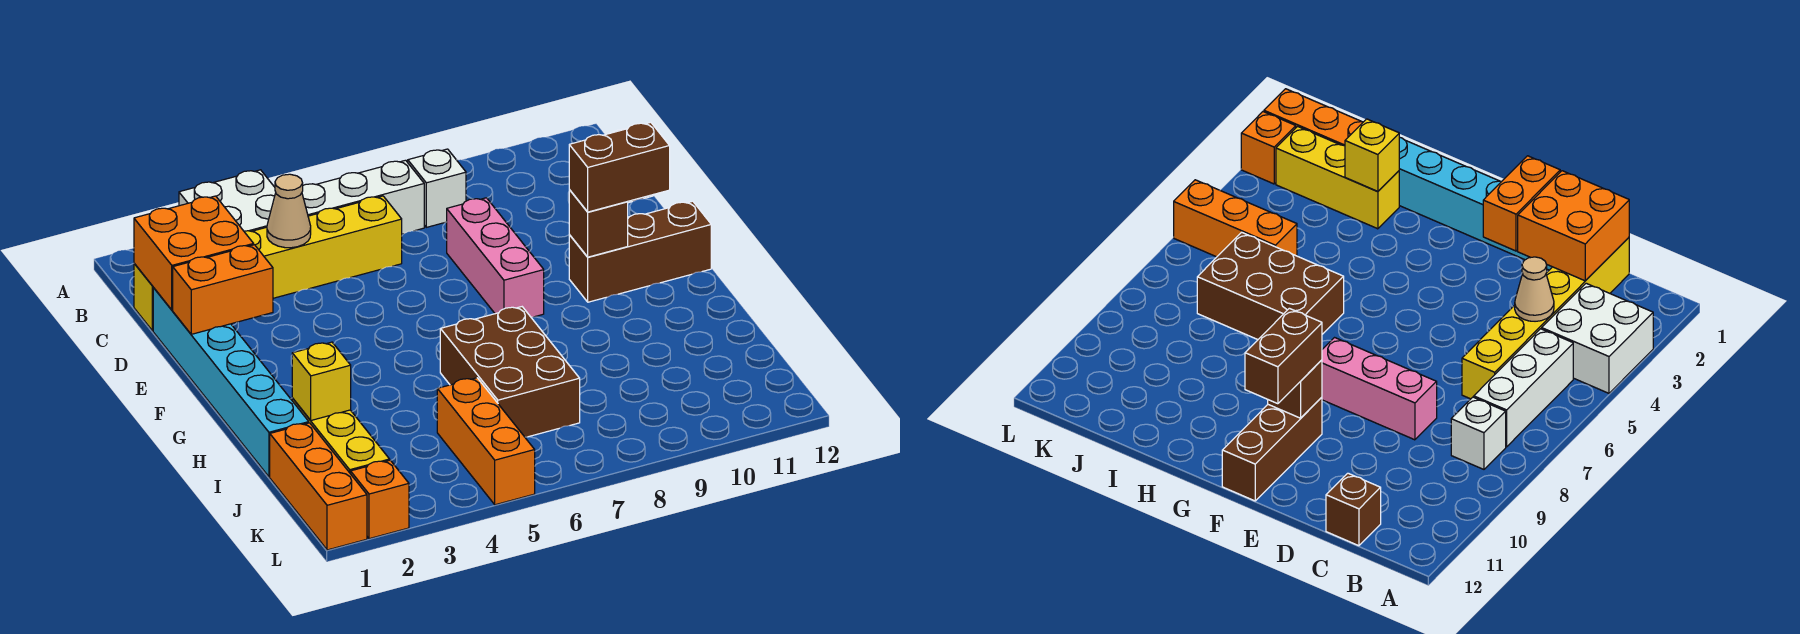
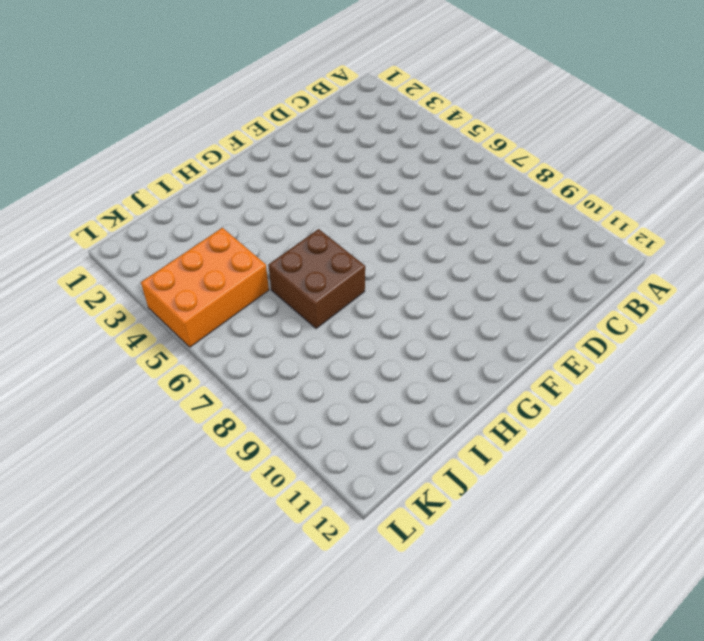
brown brick H6:I7 level 1 -> brown brick H6:J7 level 1
orange brick J4:L5 level 1 -> orange brick J5:L5 level 1
none -> white brick A3:B4 level 1
none -> white brick B5:B7 level 1
none -> white brick B8 level 1

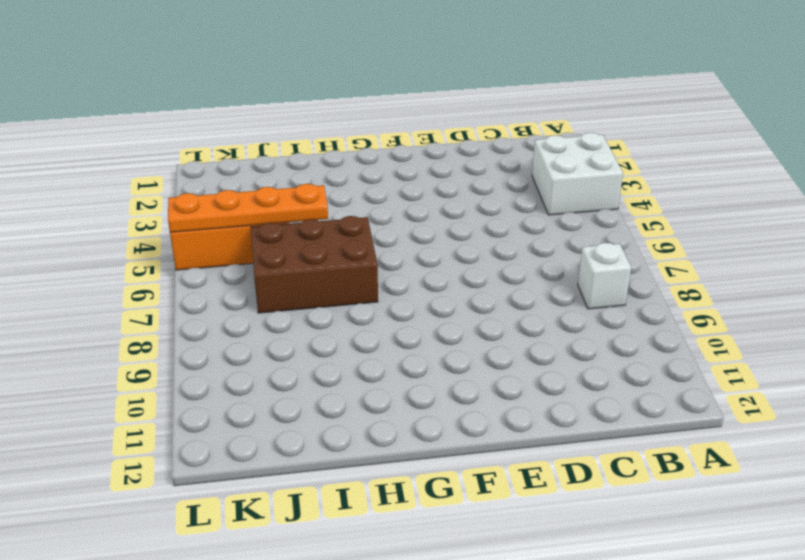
orange plate I5:L5 level 2 -> none
none -> white brick B5:B7 level 1
none -> yellow brick C1:C6 level 1
none -> brown brick C12 level 1

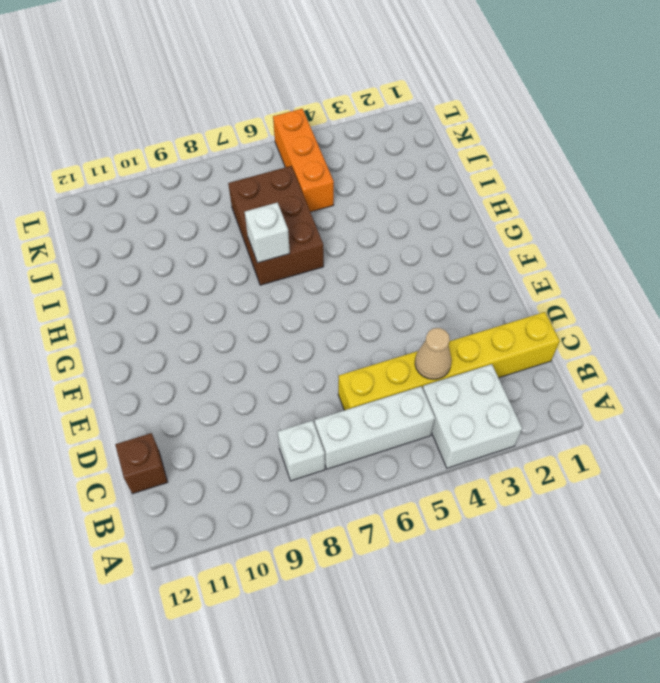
white brick H7 level 2 -> none
none -> cyan brick D1:I1 level 1
none -> pink brick D8:F8 level 1
none -> brown brick F10:F12 level 1

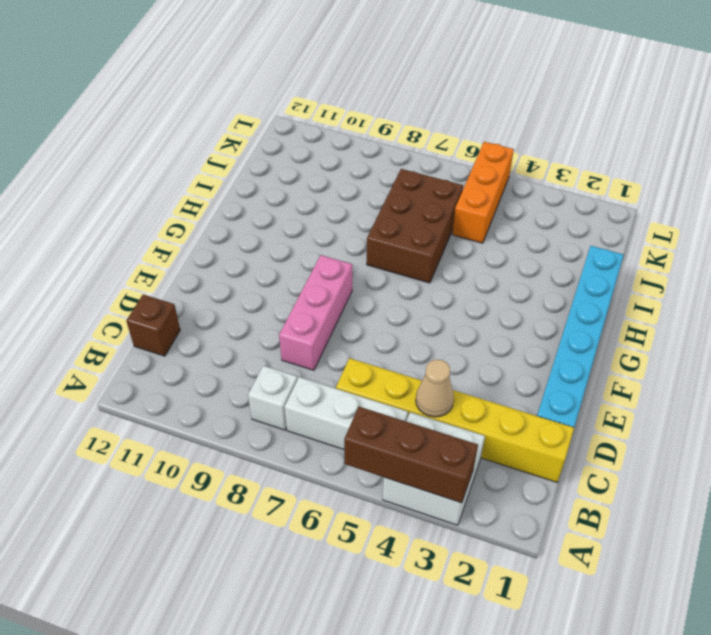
brown brick A3:A5 level 2 -> brown brick F10:F12 level 1
none -> yellow brick I2:K2 level 1
none -> orange brick J1:L1 level 1
none -> orange brick L2 level 1

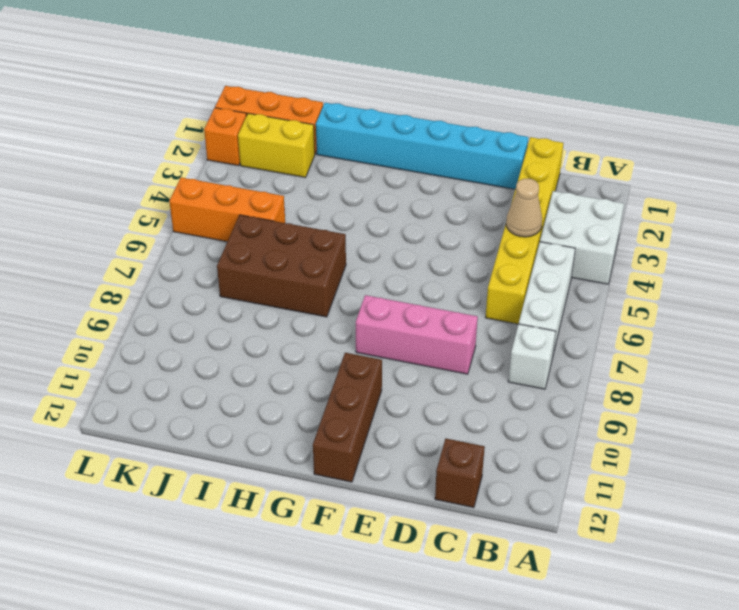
yellow brick J2:K2 level 1 -> yellow brick I2:K2 level 1
none -> orange brick C1:D2 level 2
none -> orange brick E1:E2 level 2
none -> brown brick F10 level 2

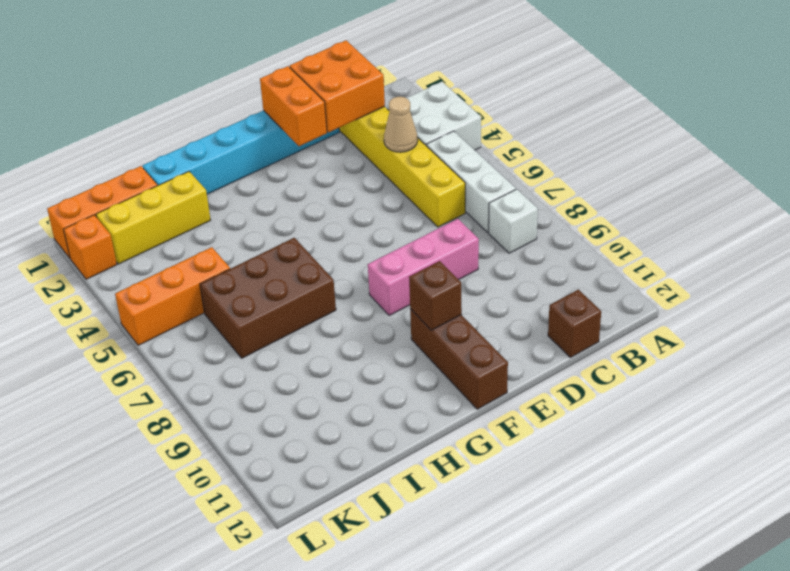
none -> yellow brick I2 level 2
none -> brown brick F10:F11 level 3

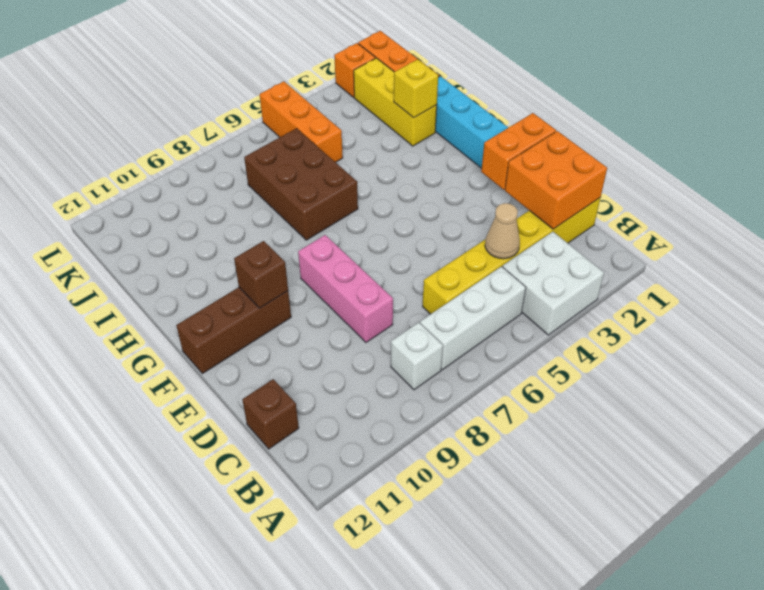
none -> brown brick F10:F11 level 3

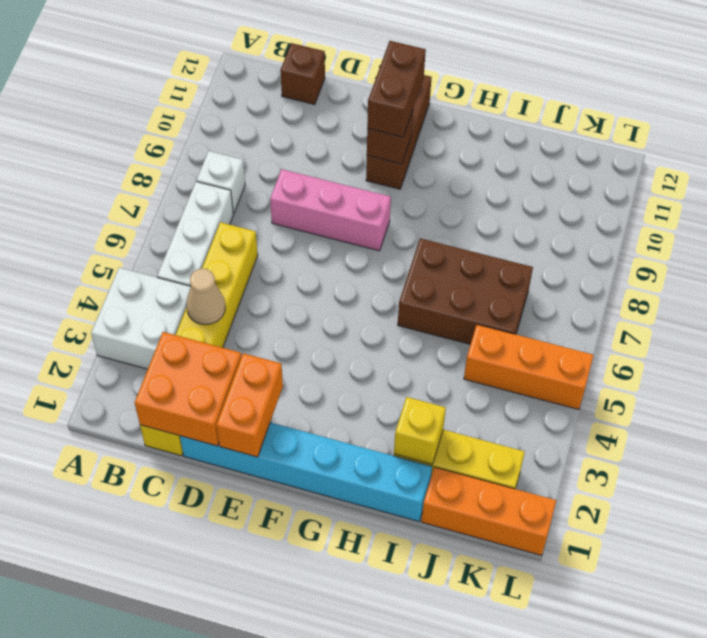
none -> orange brick L2 level 1

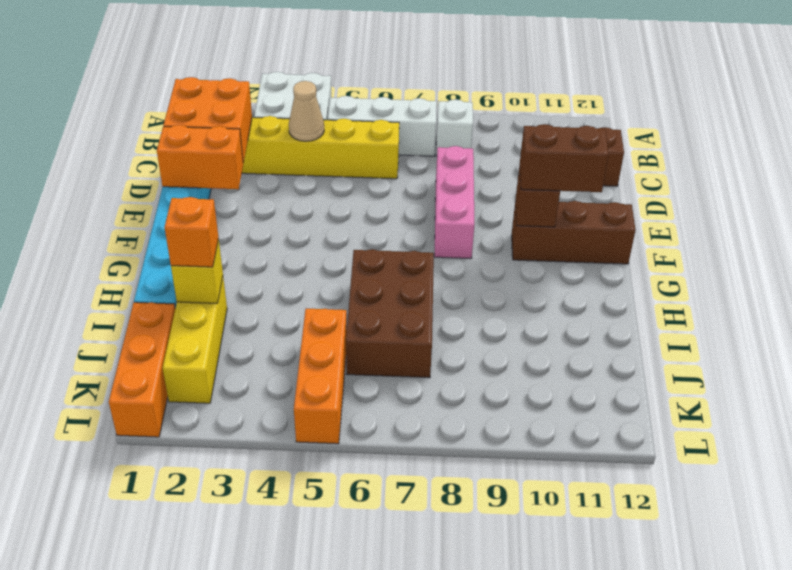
orange brick I2 level 3 -> orange brick L2 level 1

